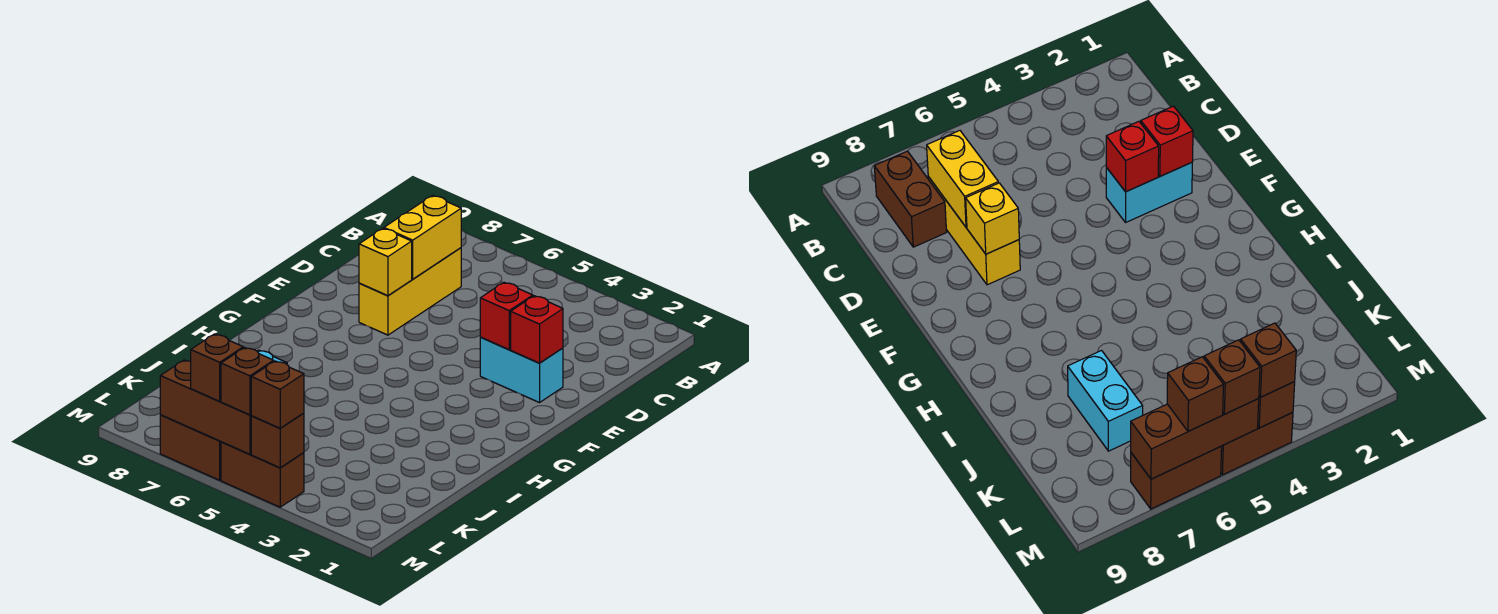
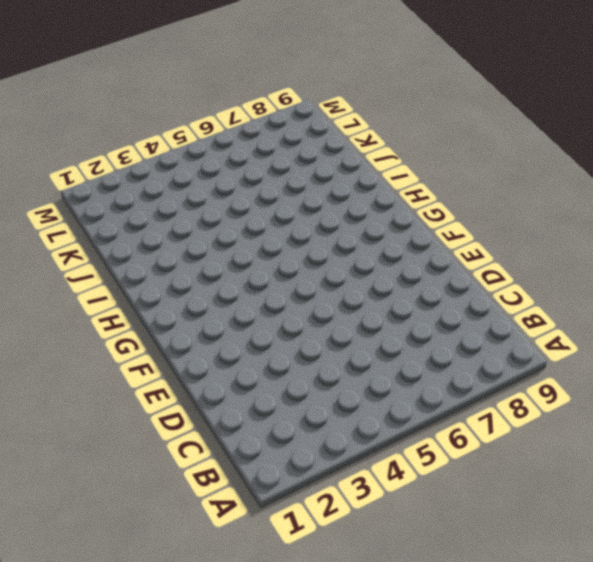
none -> brown brick B8:C8 level 1
none -> yellow brick C7:E7 level 1
none -> cyan brick E2:E3 level 1

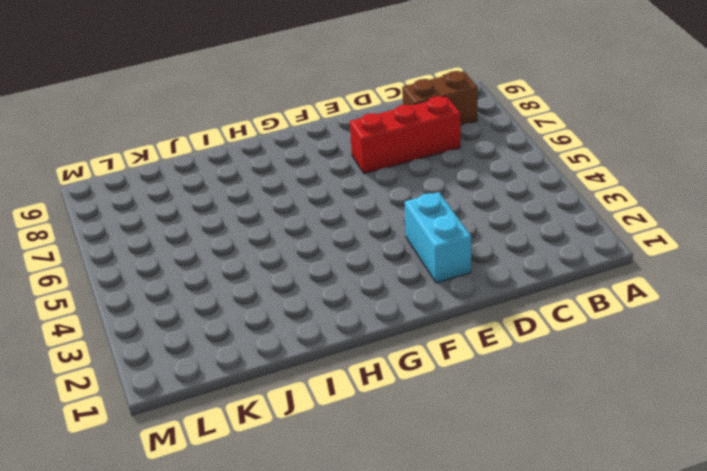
red brick C7:E7 level 1 -> yellow brick C7:E7 level 1
none -> cyan brick J7:K7 level 1
none -> brown brick M4:M5 level 1
none -> brown brick M6:M7 level 1

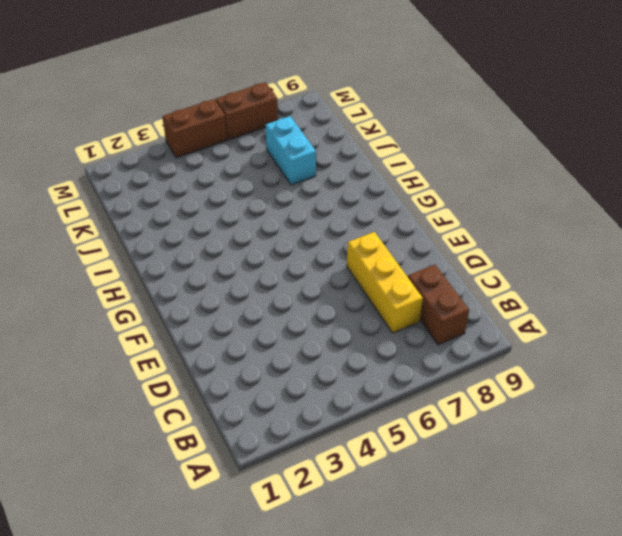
none -> cyan brick E2:E3 level 1
none -> yellow brick C7:D7 level 2
none -> red brick E2 level 2

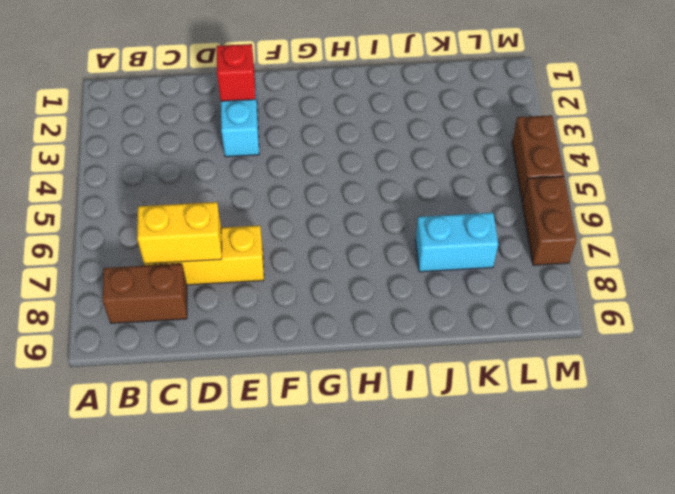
none -> red brick E3 level 2
none -> yellow brick E7 level 2
none -> brown brick M4 level 2

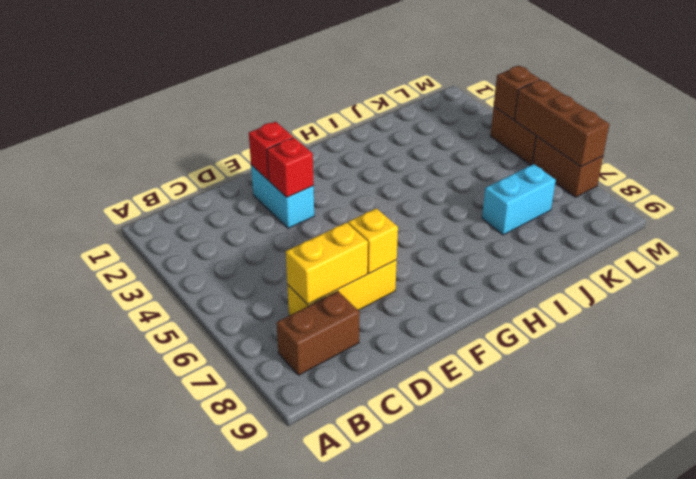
none -> brown brick M4 level 3
none -> brown brick M5 level 3
none -> brown brick M6 level 3

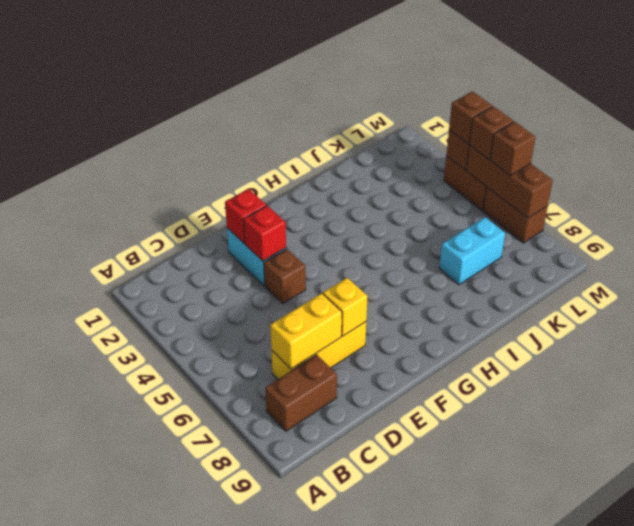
brown brick E4 level 1 -> none

